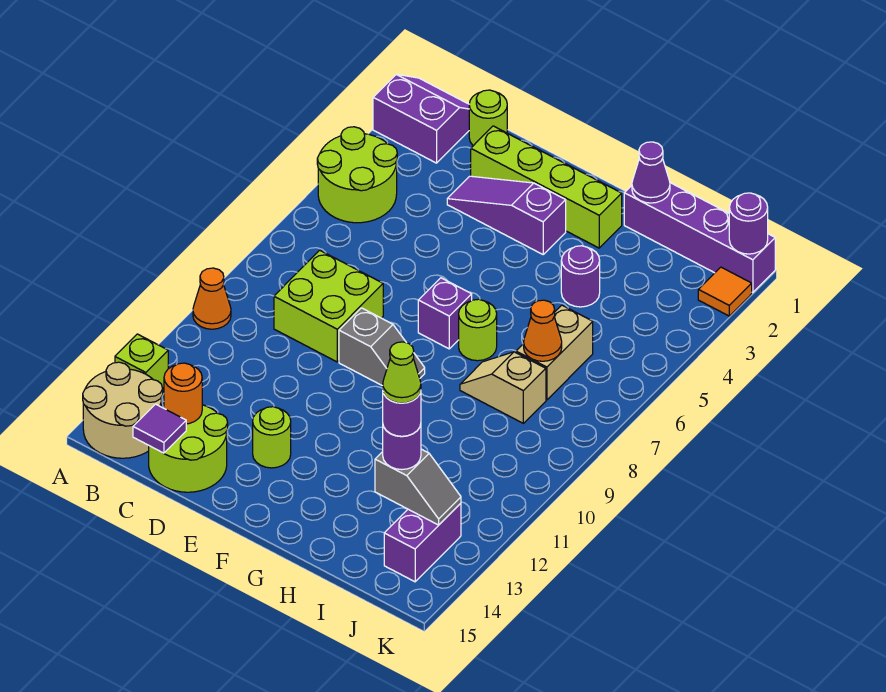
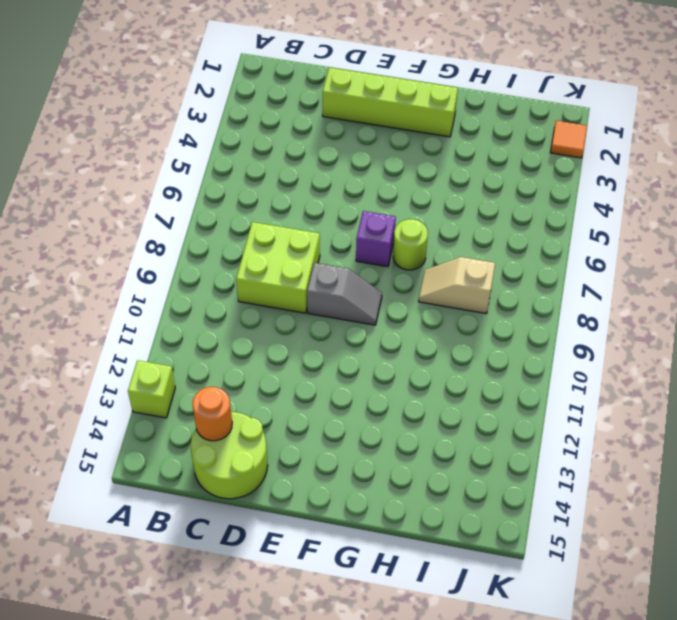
none -> purple slope A1:B2 level 1 top 2
none -> lime round brick A4:B5 level 1
none -> orange cone A10 level 1

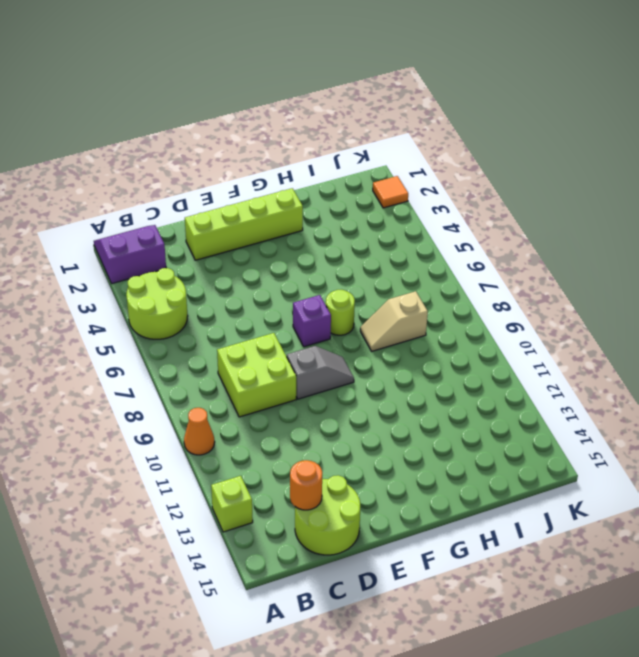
none -> tan round brick A14:B15 level 1
none -> lime round brick C1 level 1
none -> purple slope D3:F3 level 1 top F

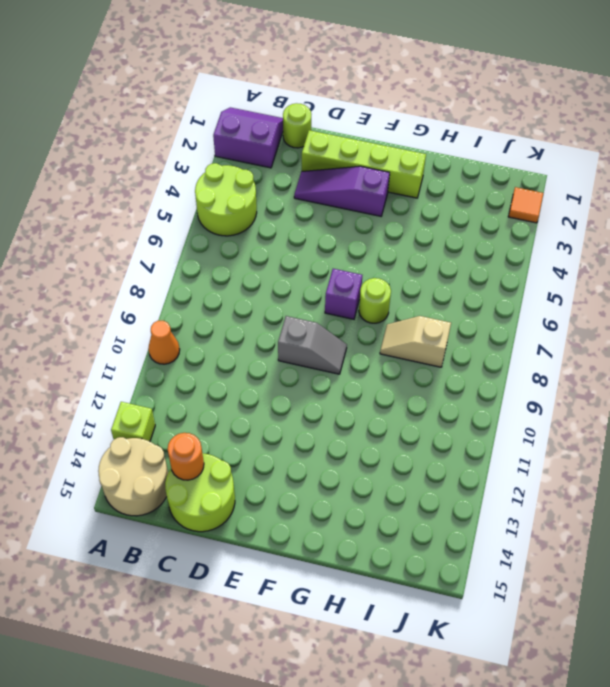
none -> lime brick C8:D9 level 1
none -> lime round brick E13 level 1
none -> purple brick H1:K1 level 1

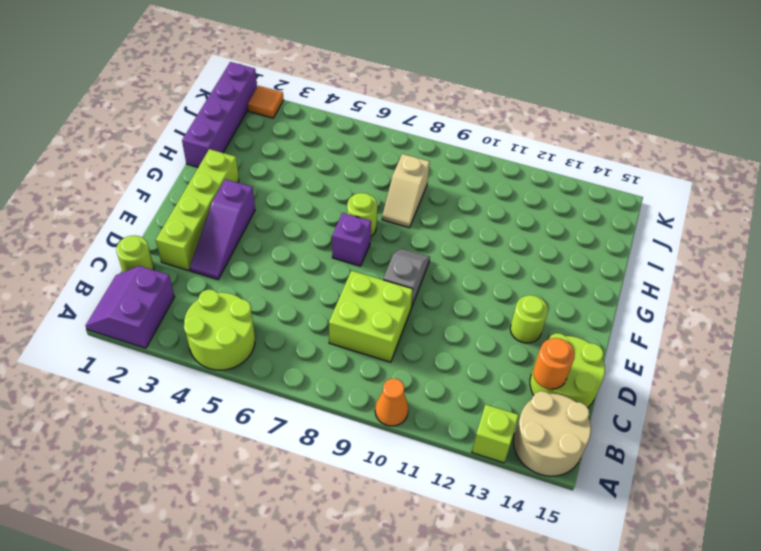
none -> purple round brick H4 level 1
none -> tan brick I6:I7 level 1
none -> purple brick J13:J14 level 1

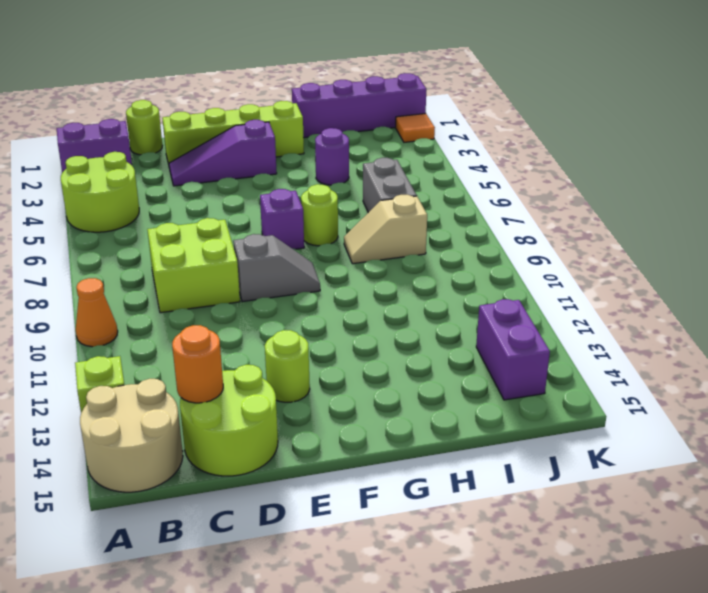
grey brick I6:I7 level 1 -> tan brick I6:I7 level 1
none -> purple tile C15 level 2
none -> purple cone H1 level 2
none -> orange cone I7 level 2

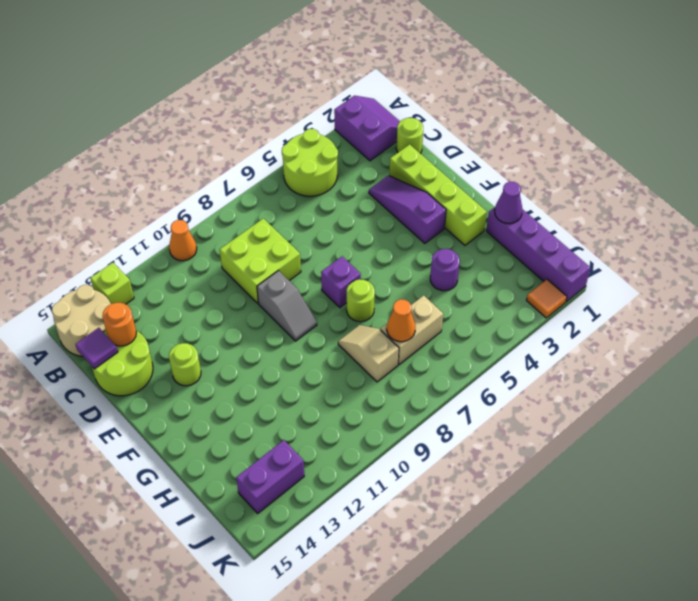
none -> grey slope I13:J13 level 2 top I
none -> purple round brick K1 level 2
none -> purple round brick I13 level 3

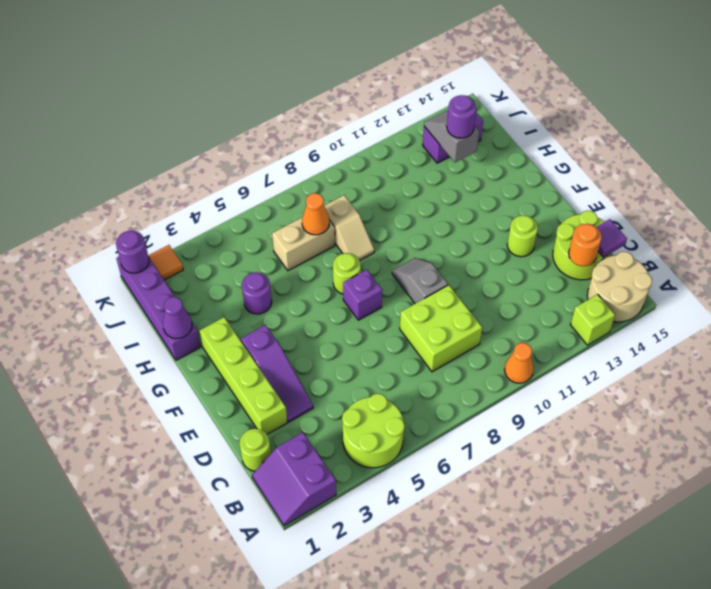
none -> purple round brick I13 level 4
none -> lime cone I13 level 5

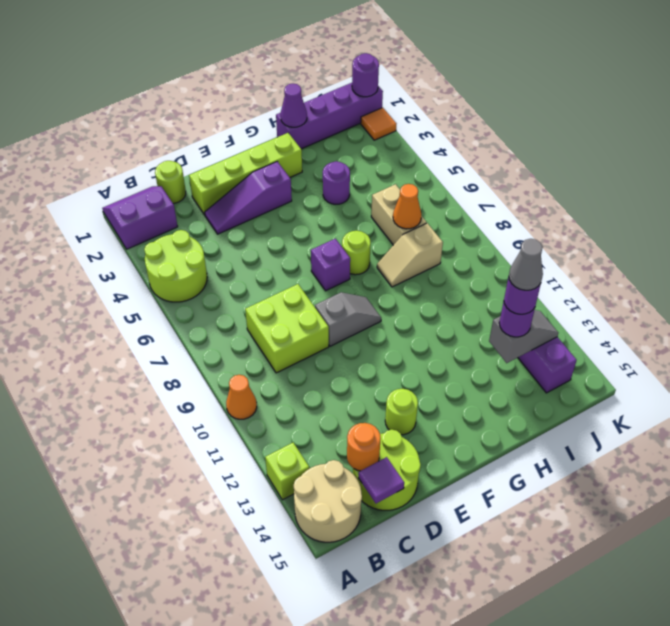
grey cone I13 level 5 -> lime cone I13 level 5

